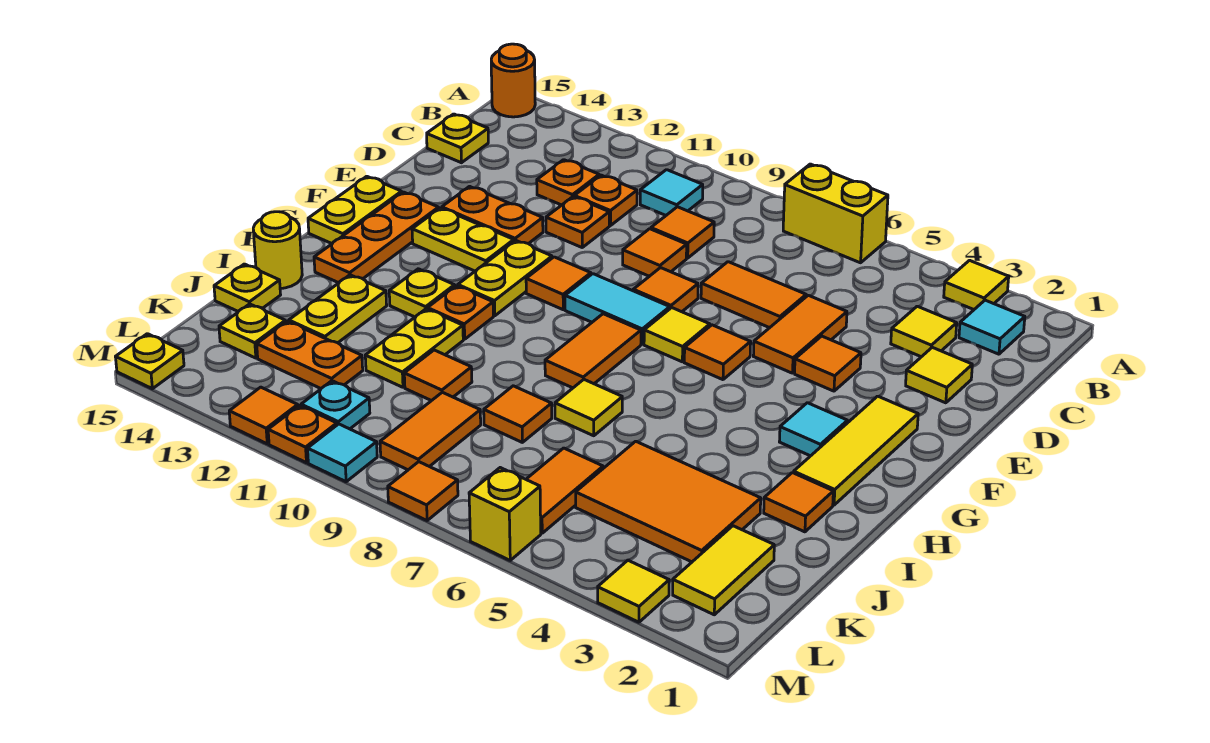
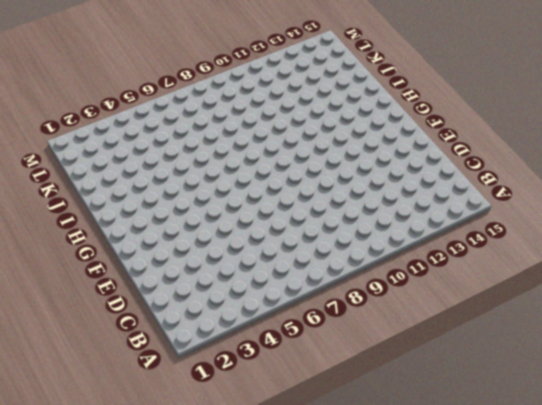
none -> yellow tile A3 level 1
none -> yellow brick A6:A7 level 1
none -> orange round brick A15 level 1
none -> cyan tile B2 level 1

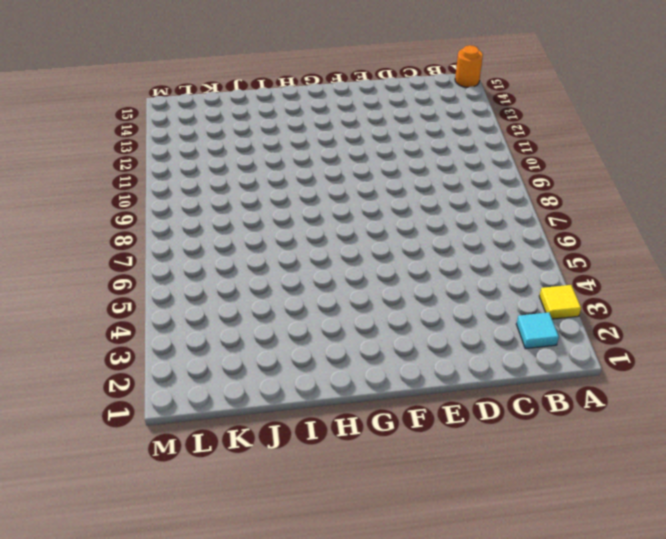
none -> yellow brick A6:A7 level 1
none -> cyan tile B10 level 1
none -> yellow tile C3 level 1
none -> orange tile C9 level 1

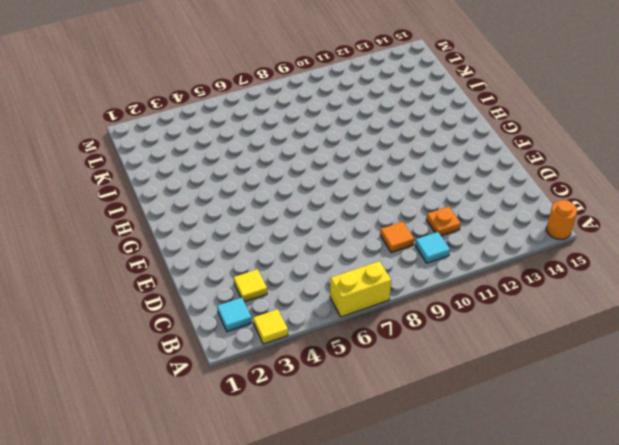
none -> orange plate C12 level 1
none -> yellow plate C15 level 1
none -> yellow tile D2 level 1
none -> orange tile D5:E5 level 1

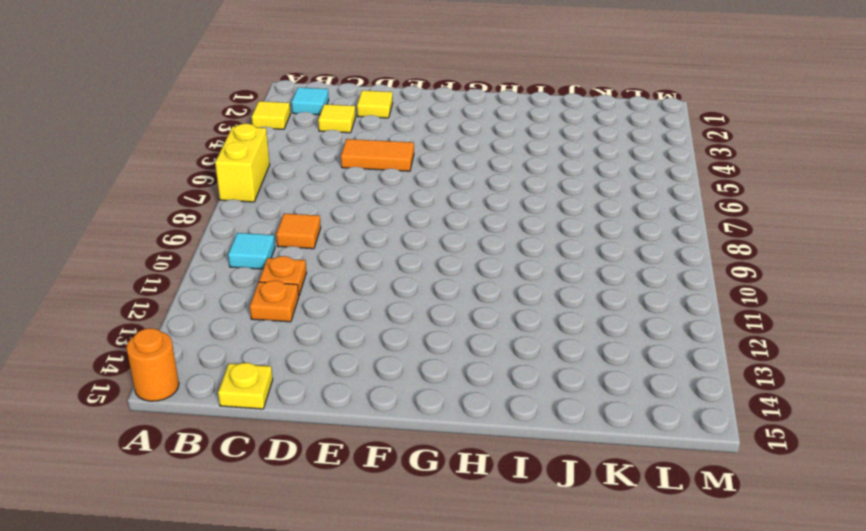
none -> orange tile D6:D7 level 1
none -> orange tile D9 level 1
none -> orange plate D11 level 1
none -> orange tile E4 level 1

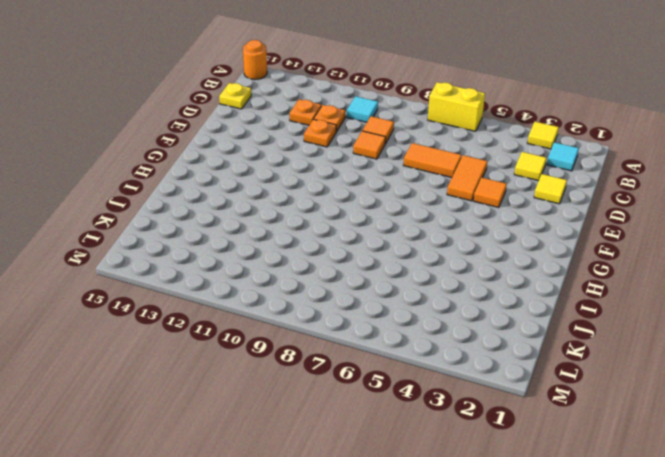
none -> orange tile E8 level 1
none -> orange plate E12:E13 level 1
none -> yellow tile F2:H2 level 1
none -> orange tile F6 level 1

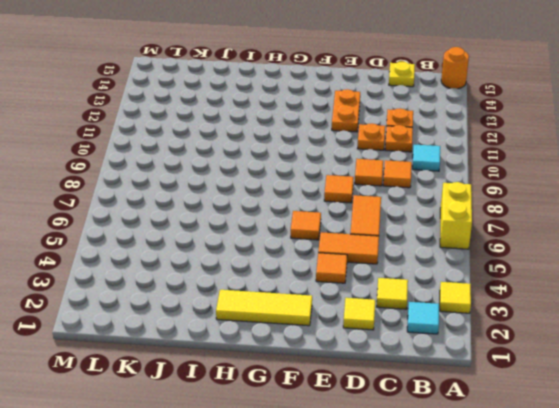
none -> yellow tile F7 level 1
none -> cyan tile F8:F9 level 1
none -> orange tile F10 level 1
none -> yellow plate F11:G11 level 1

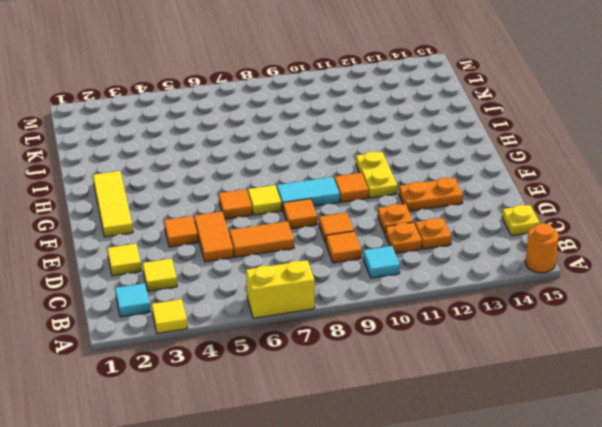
none -> yellow plate F12:F13 level 1
none -> orange plate F14:H14 level 1
none -> yellow plate F15:G15 level 1
none -> cyan tile G3 level 1

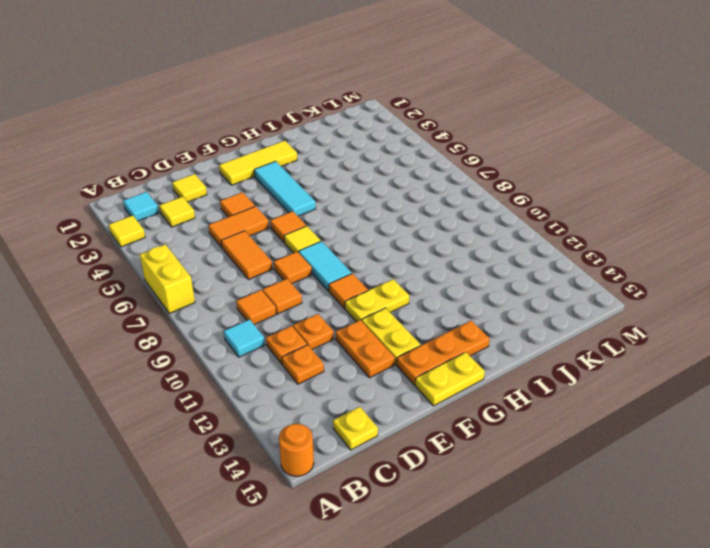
cyan tile G3:G5 level 1 -> cyan tile G3 level 1
none -> orange tile G8:H8 level 1
none -> orange plate H11 level 1
none -> yellow plate H12 level 1
none -> orange tile I2 level 1

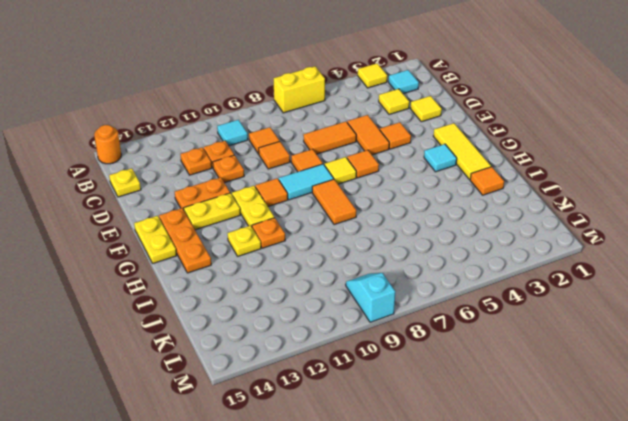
cyan slope L9:M9 level 1 top M -> orange tile K9:L9 level 1
none -> yellow tile I7 level 1
none -> yellow plate I11:J11 level 1
none -> yellow plate I13:J13 level 1
none -> yellow round brick I15 level 1

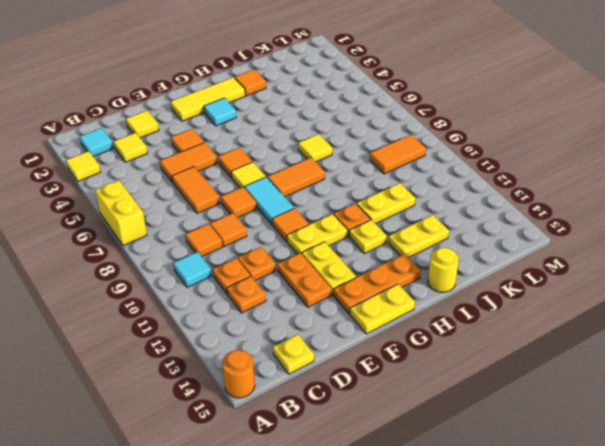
none -> orange tile J3:K5 level 1
none -> orange tile J8 level 1
none -> orange tile J10 level 1
none -> yellow plate J15 level 1

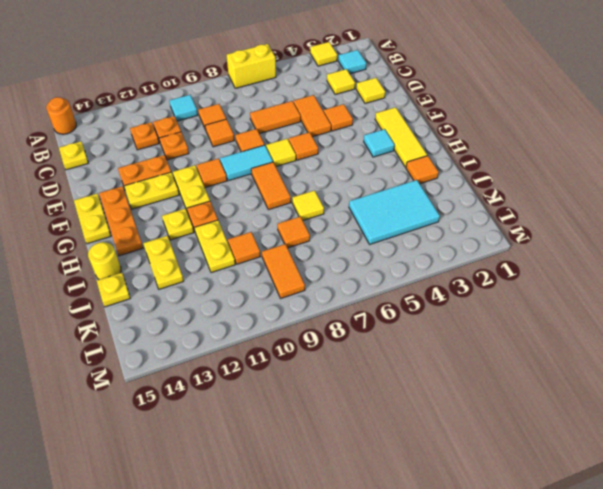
cyan tile J3:K5 level 1 -> orange tile J3:K5 level 1
none -> yellow tile K2:L2 level 1
none -> orange tile K6:L6 level 1
none -> orange plate K12:K13 level 1
none -> yellow plate K14 level 1

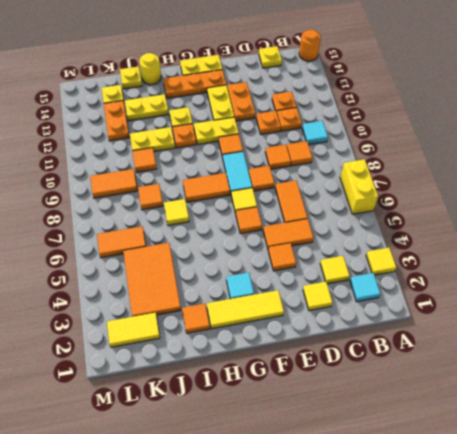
none -> cyan plate L11 level 1
none -> yellow tile M3 level 1
none -> yellow brick M6 level 1
none -> orange tile M8 level 1

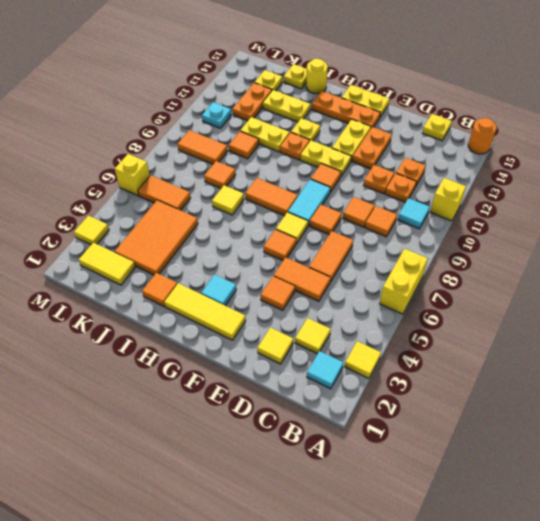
yellow brick A11 level 1 -> none
none -> orange tile M8 level 1
none -> cyan tile M10 level 1
none -> orange plate M11 level 1
none -> orange tile M12 level 1

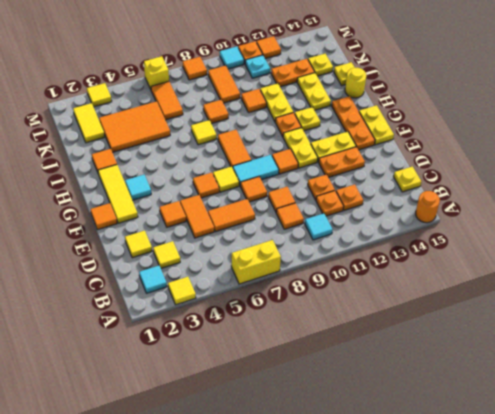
orange tile F1 level 1 -> none
none -> yellow plate M15 level 1

